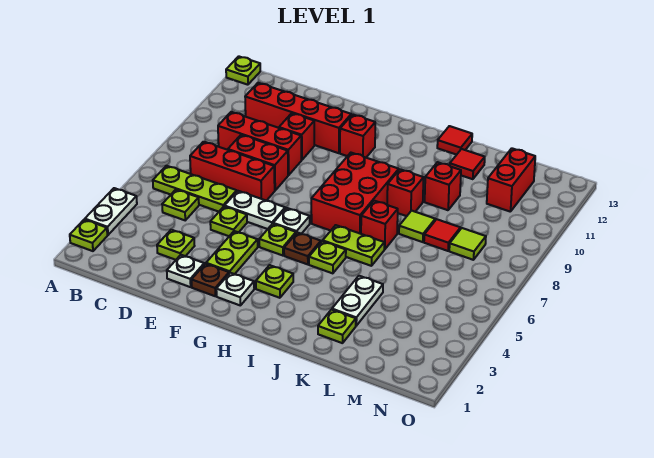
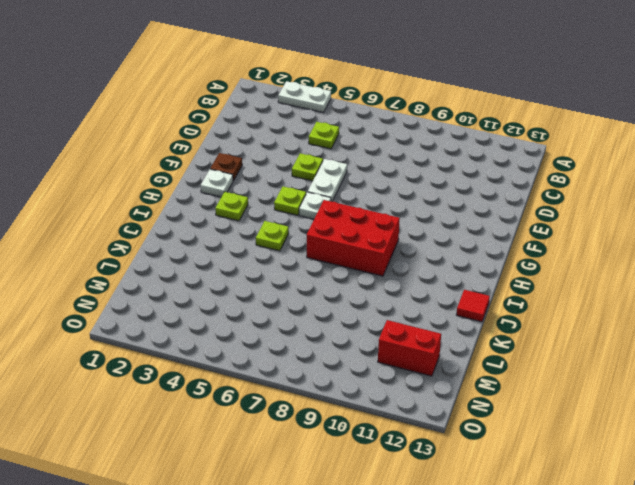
none -> lime plate A2 level 1
none -> lime plate A13 level 1
none -> lime plate B6:D6 level 1
none -> red brick C7:E7 level 1

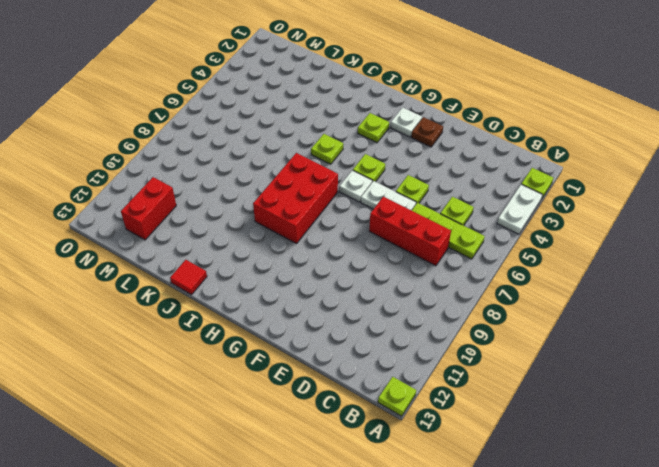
none -> red brick C9:E9 level 1
none -> red brick C11:F11 level 1
none -> lime plate D3 level 1
none -> red brick D8:E8 level 1

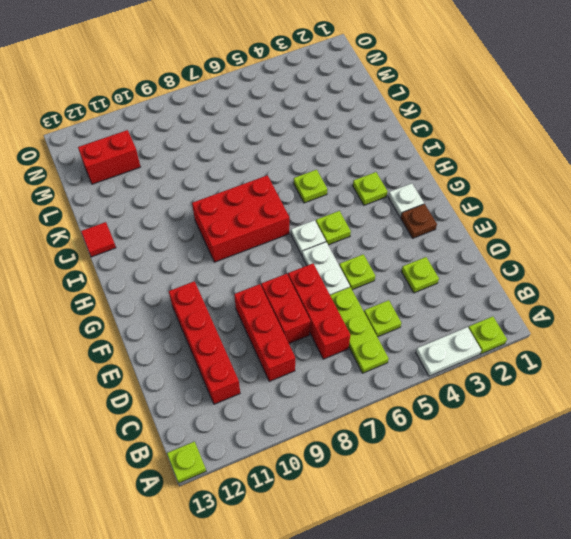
none -> white plate E2 level 1
none -> red brick E10 level 1
none -> lime plate F3:F4 level 1
none -> red brick G11 level 1

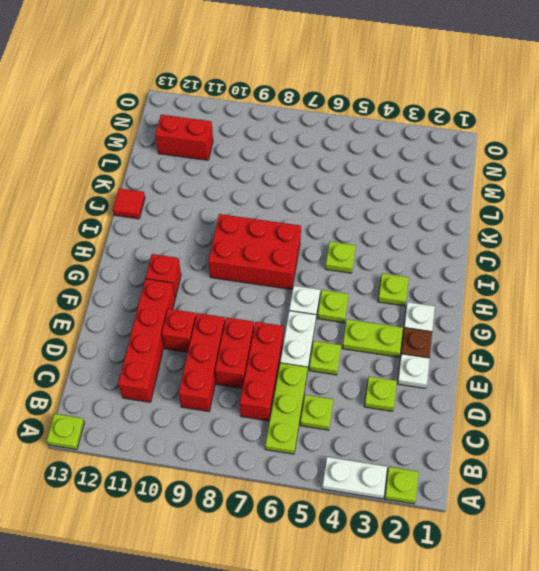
none -> brown plate H5 level 1
none -> lime plate I6:J6 level 1
none -> red brick J7 level 1
none -> red brick J9 level 1

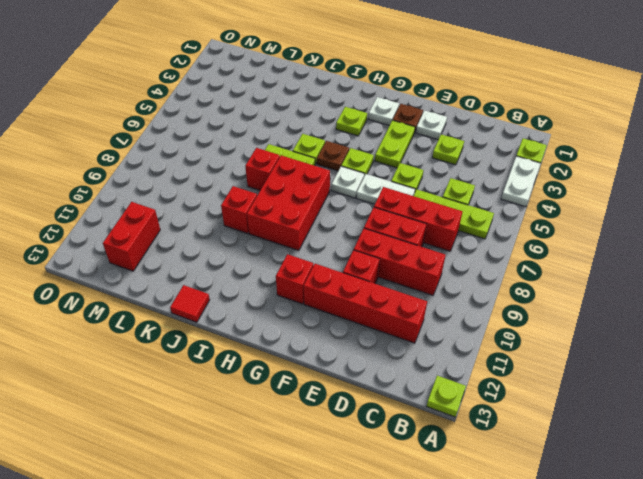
none -> lime plate K2 level 1
none -> white plate K3:K4 level 1
none -> lime tile K8 level 1
none -> red brick K10 level 1

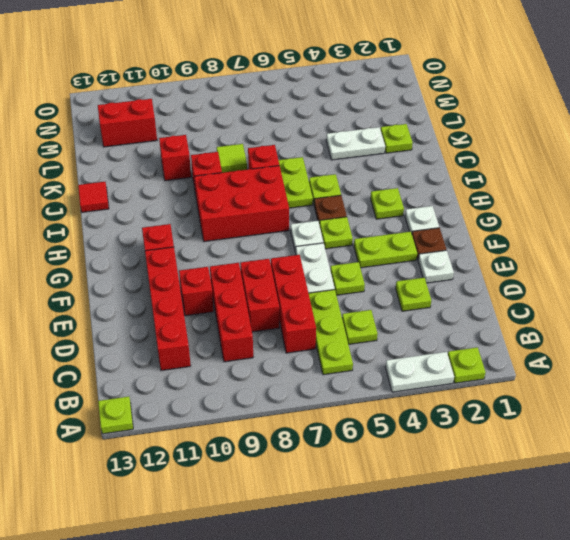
none -> red tile K12 level 1
none -> red tile L8 level 1
none -> lime tile M8 level 1

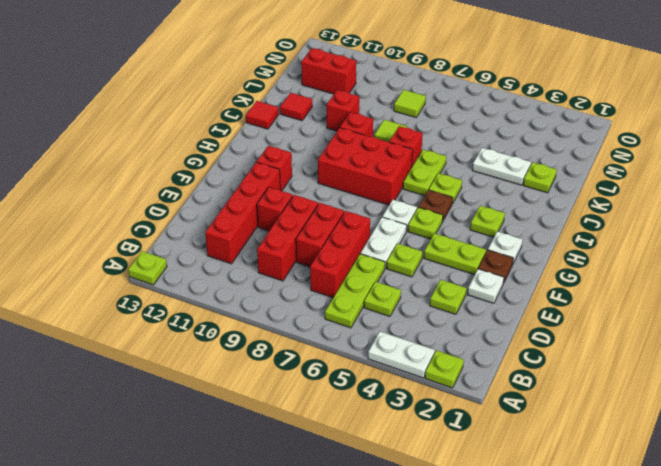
none -> red tile L8 level 1

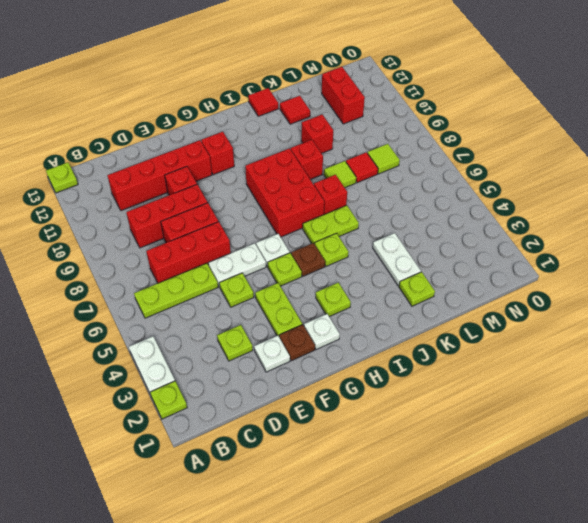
none -> lime plate C5 level 1

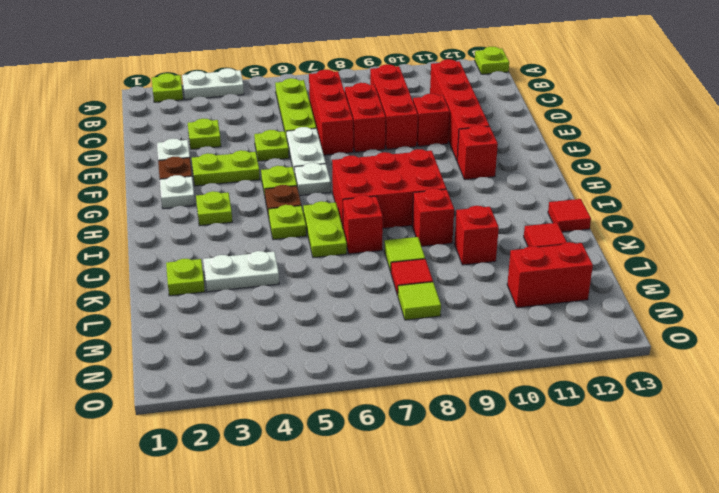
none -> lime plate C5 level 1

